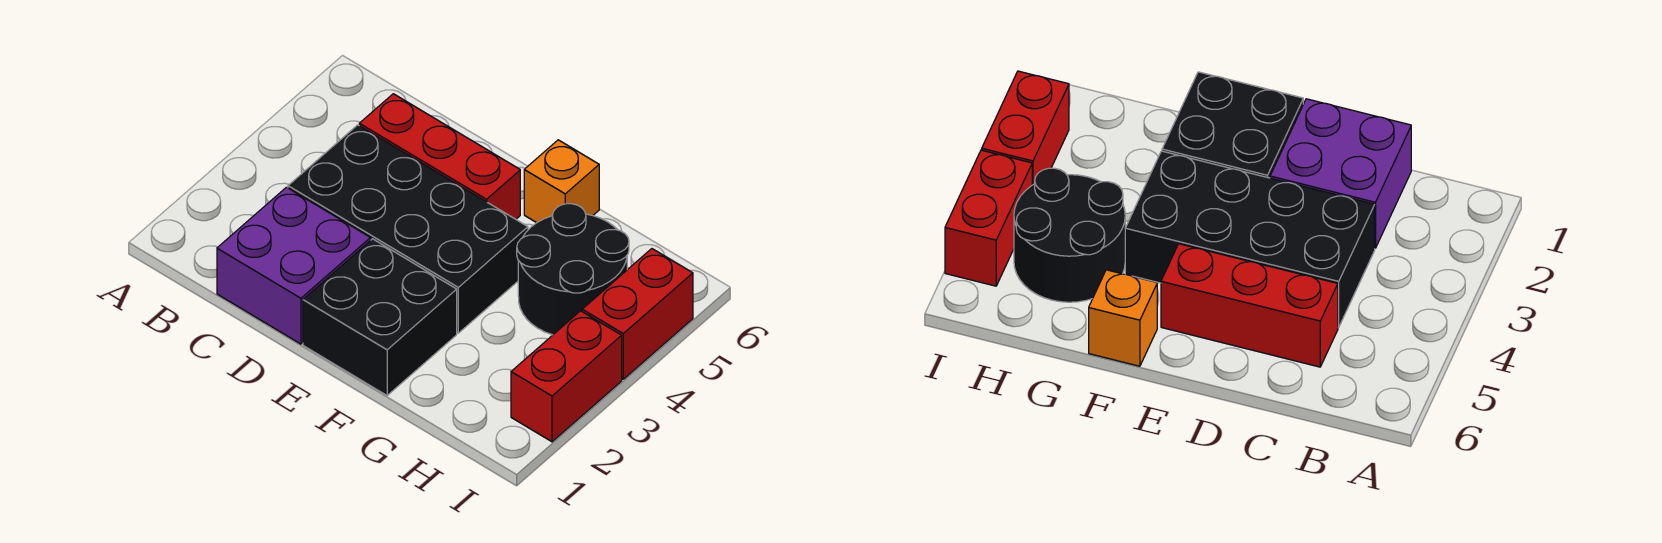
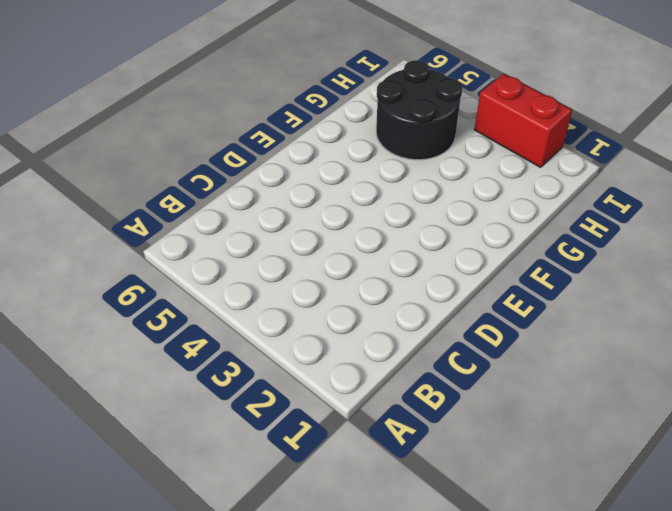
none -> purple brick C1:D2 level 1
none -> black brick C3:F4 level 1

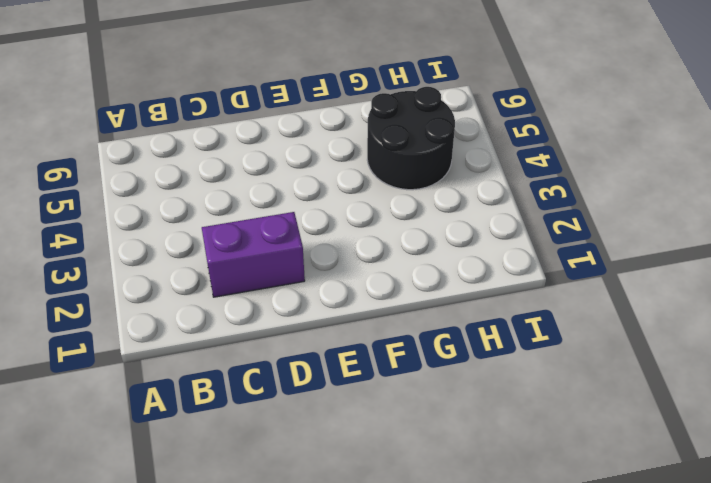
purple brick C2:D2 level 1 -> purple brick C1:D2 level 1
none -> black brick C3:F4 level 1
none -> red brick C5:E5 level 1

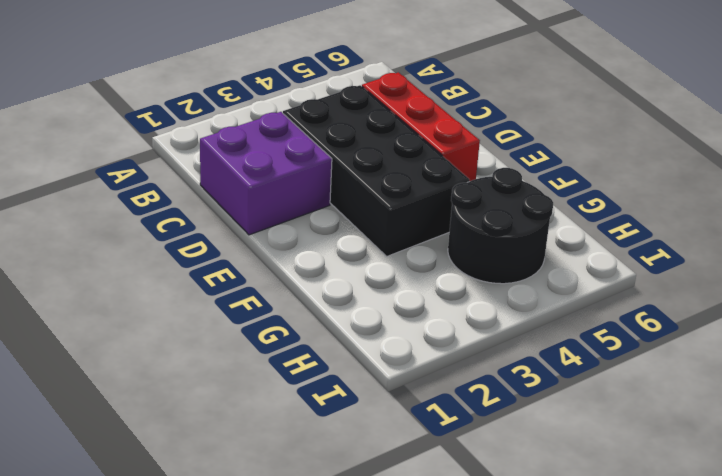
none -> black brick E1:F2 level 1
none -> orange brick F6 level 1

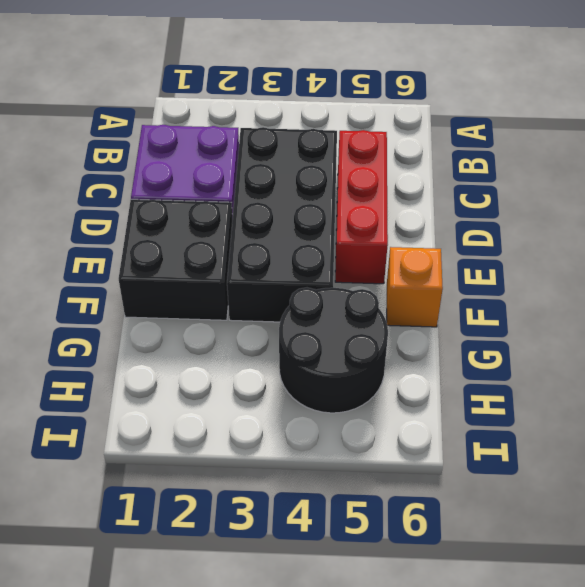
none -> red brick I2:I3 level 1
none -> red brick I4:I5 level 1

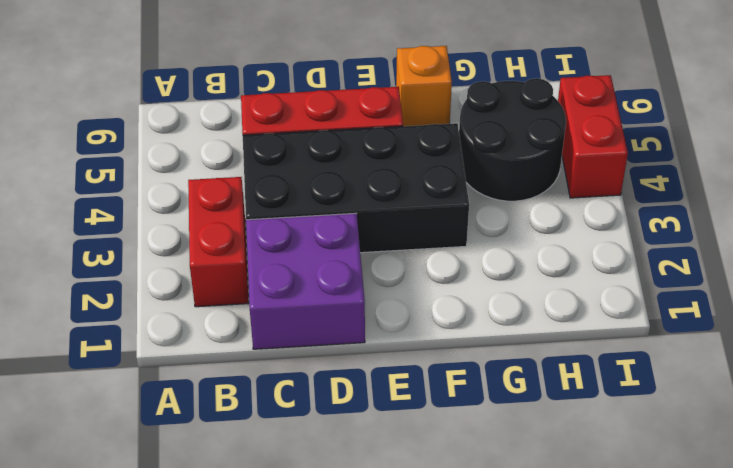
red brick B2:B3 level 1 -> red brick I2:I3 level 1
none -> black brick E1:F2 level 1

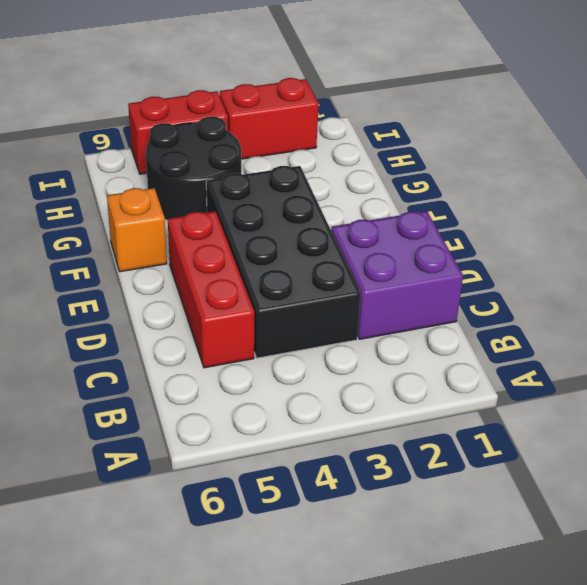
none -> black brick E1:F2 level 1

